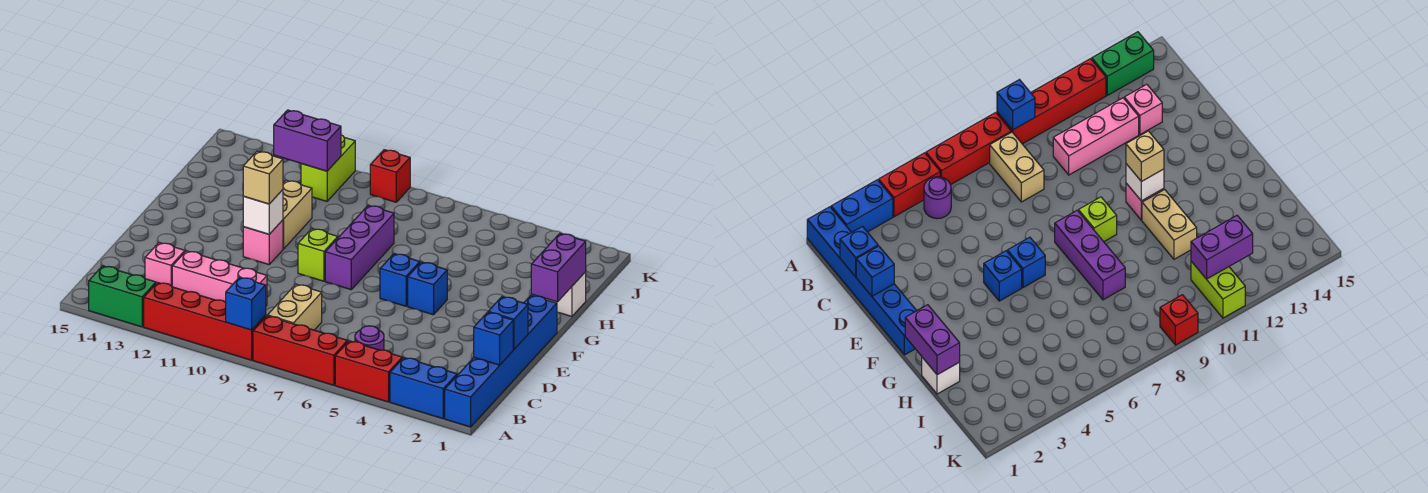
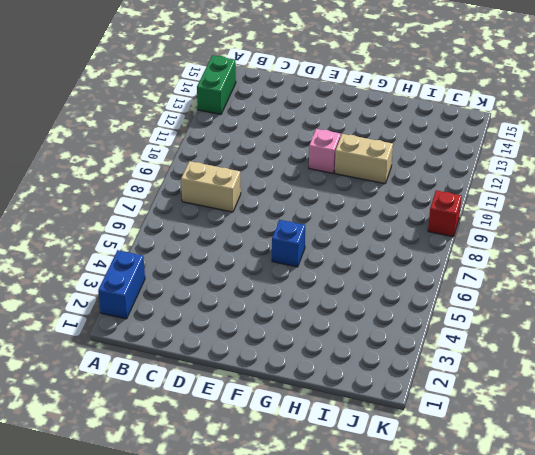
none -> blue brick A1:F1 level 1
none -> red brick A4:A5 level 1
none -> red brick A6:A8 level 1

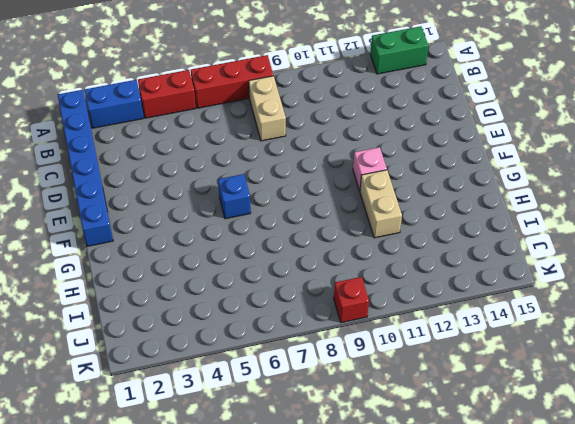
none -> red brick A9:A12 level 1
none -> purple round brick B5 level 1
none -> pink brick C10:C12 level 1

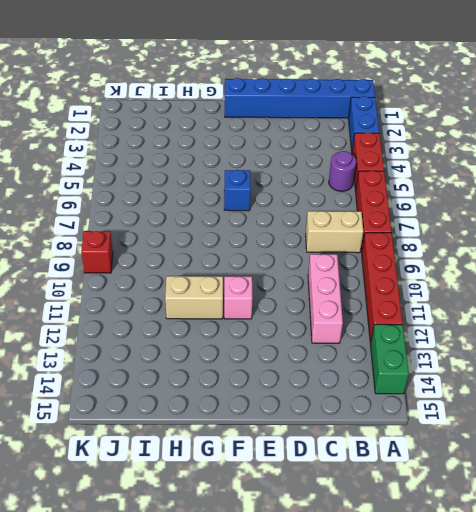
none -> pink brick C13 level 1
none -> blue brick F5 level 1
none -> purple brick F8:H8 level 1

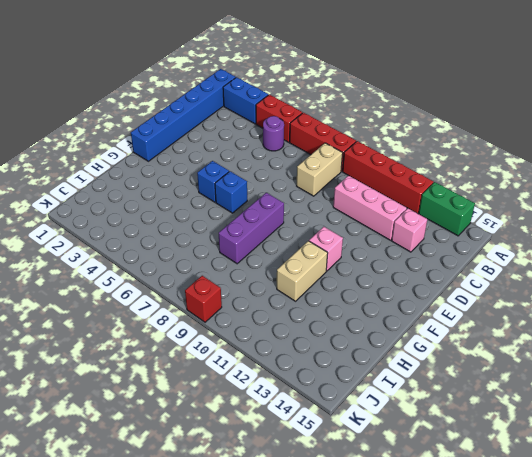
none -> lime brick F9 level 1
none -> white brick H1 level 1
none -> lime brick J11:K11 level 1

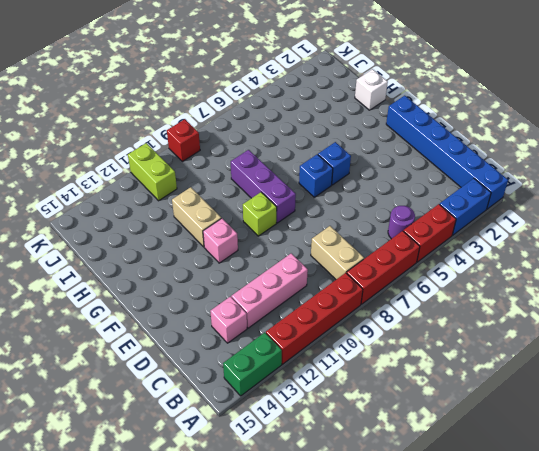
none -> blue brick A9 level 2
none -> blue brick C1 level 2
none -> blue brick D1 level 2

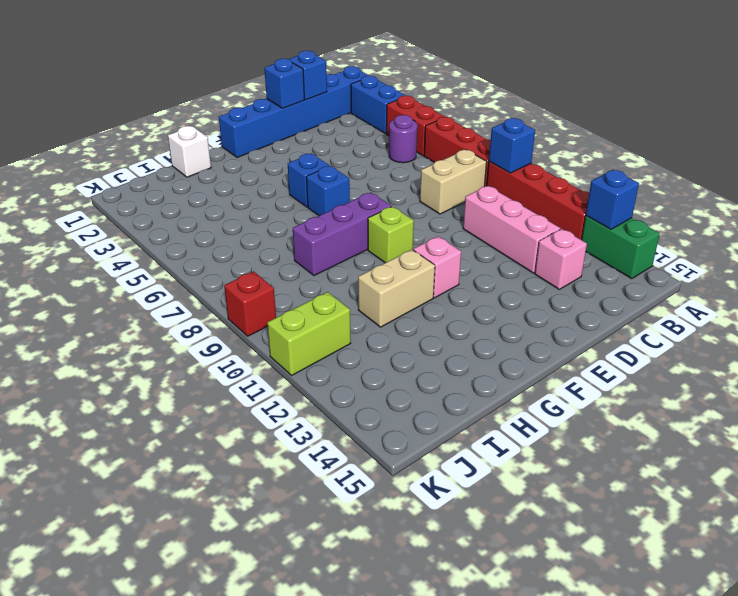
blue brick A13 level 2 -> none
none -> white brick F11 level 2
none -> purple brick G1:H1 level 2
none -> purple brick J11:J12 level 2

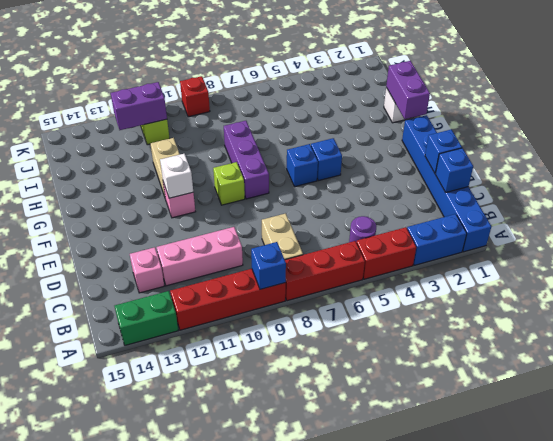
none -> tan brick F11 level 3

